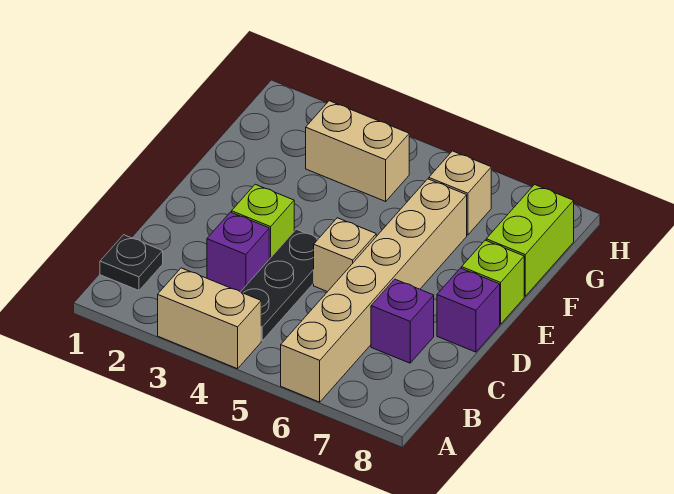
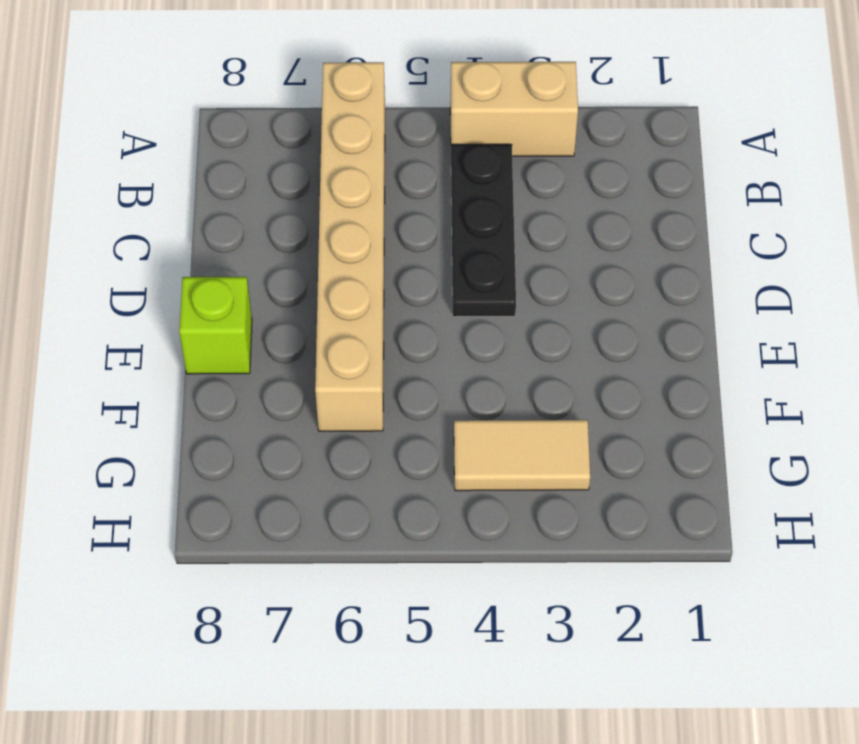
tan tile G3:G4 level 1 -> tan brick G3:G4 level 1
none -> black plate B1 level 1
none -> purple brick C3 level 1
none -> purple brick C7 level 1

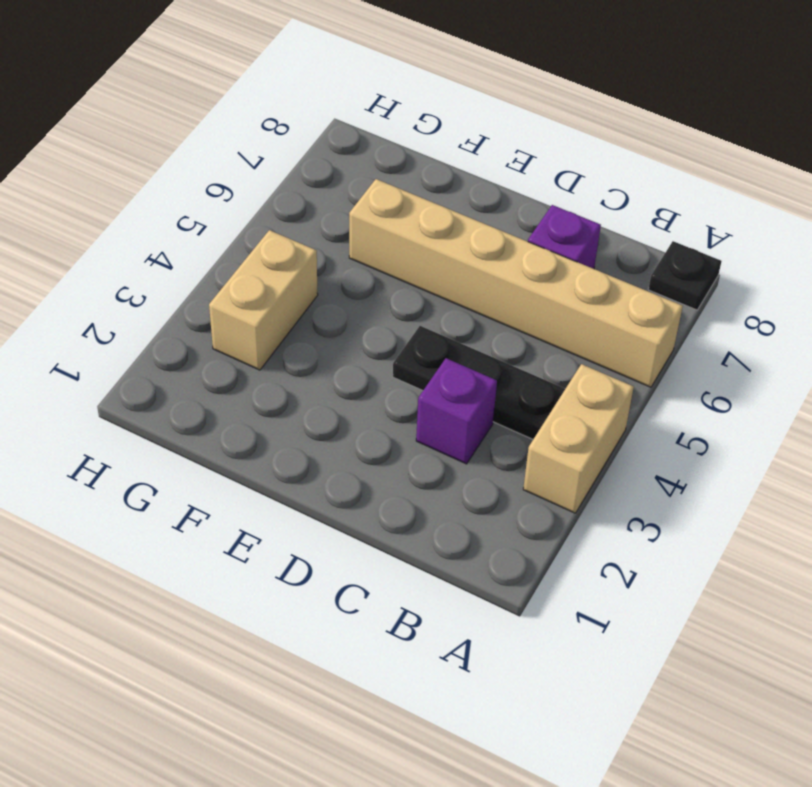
black plate A8 level 1 -> black plate B1 level 1
none -> lime brick D3 level 1
none -> tan brick D5 level 1
none -> purple brick D8 level 1

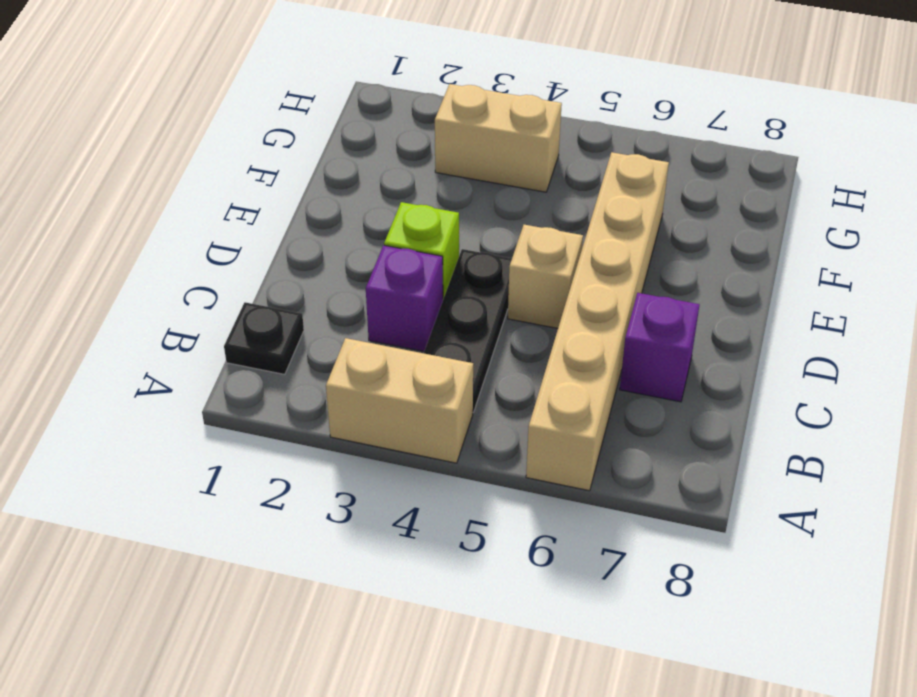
none -> purple brick D8 level 1
none -> lime brick E8 level 1
none -> lime brick F8:G8 level 1

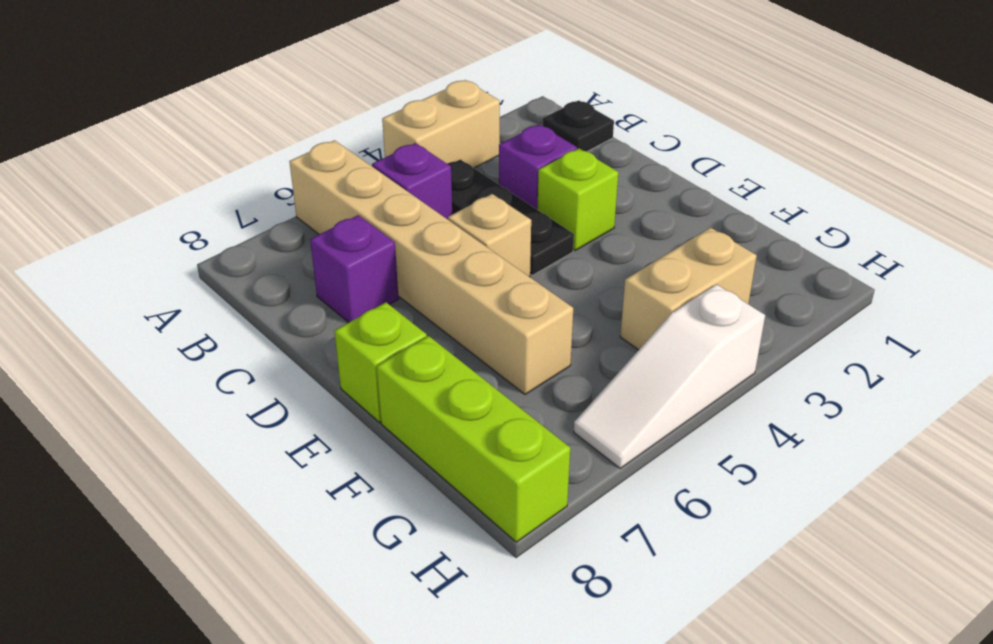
purple brick B5 level 1 -> purple brick D8 level 1
lime brick F8:H8 level 1 -> lime brick F8:G8 level 1
white slope H4:H6 level 1 top 4 -> none
none -> tan brick G6 level 1

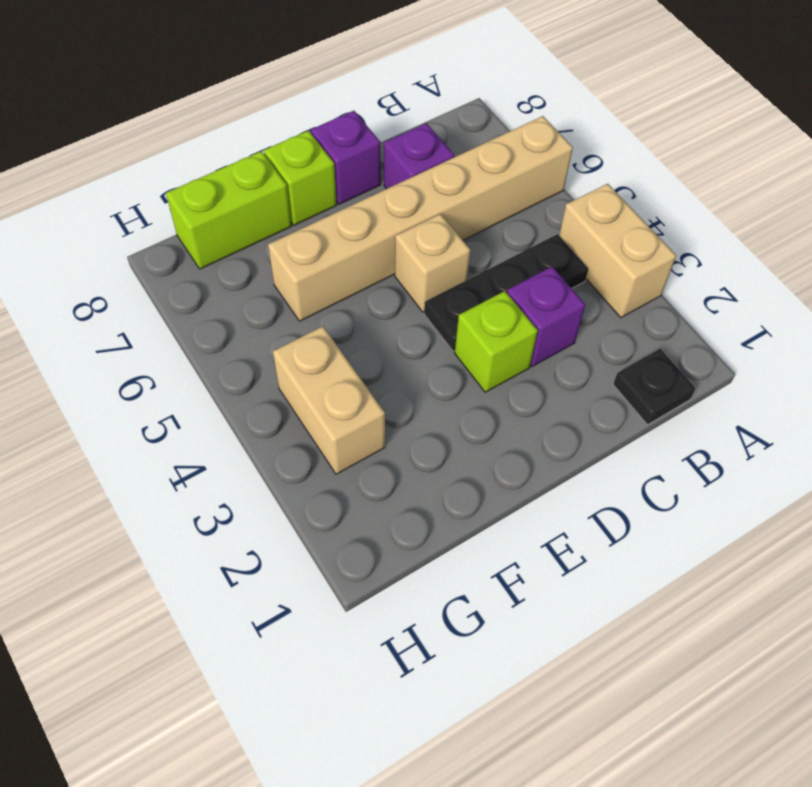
none -> tan brick G6 level 1

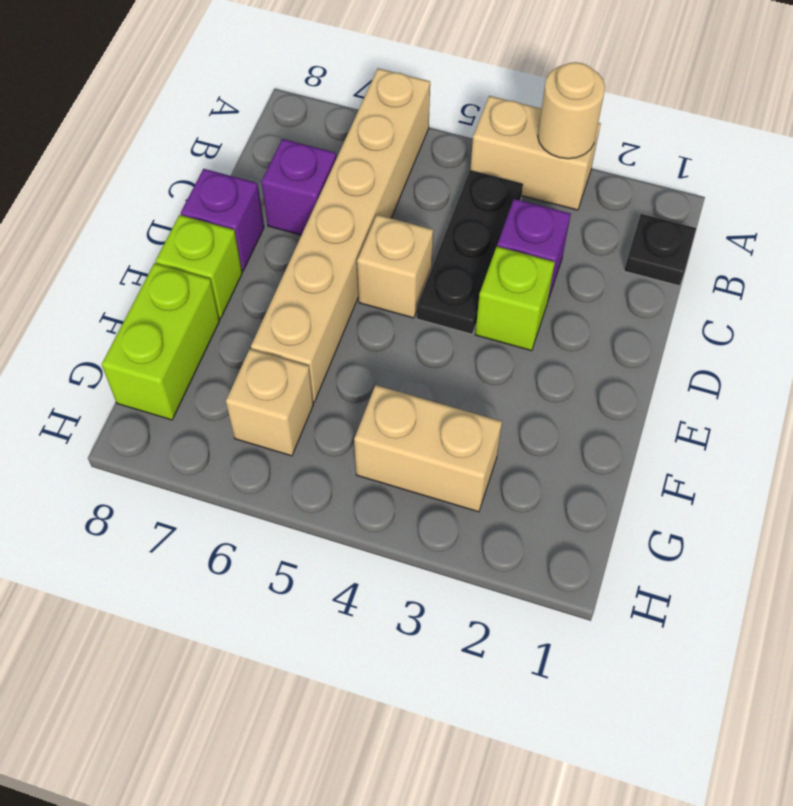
tan round brick A3 level 2 -> none

